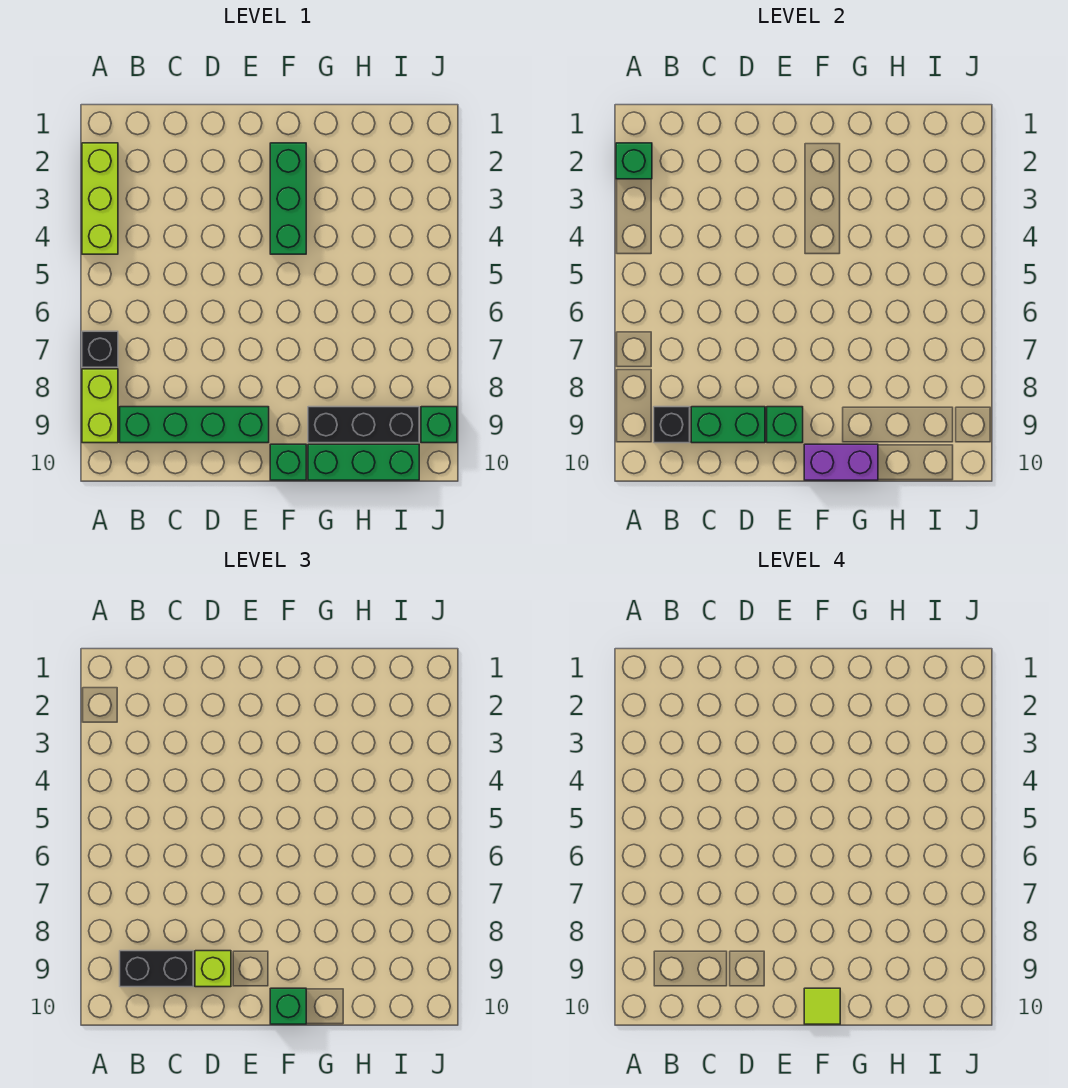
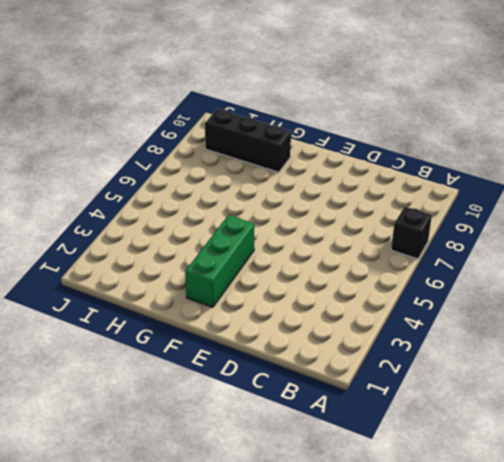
none -> lime brick A2:A4 level 1
none -> lime brick A8:A9 level 1
none -> green brick B9:E9 level 1

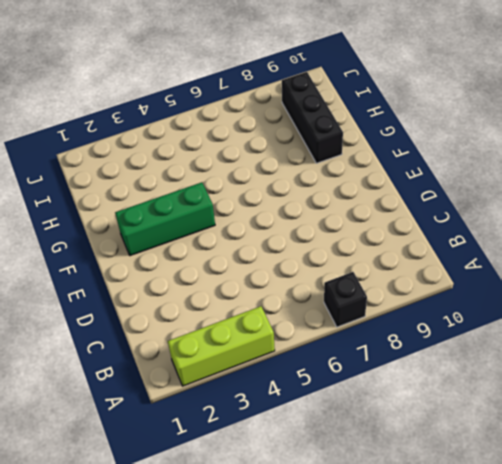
none -> lime brick A8:A9 level 1
none -> green brick B9:E9 level 1
none -> green brick F10 level 1

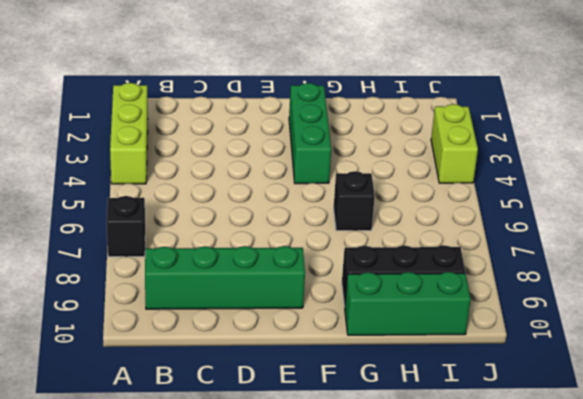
black brick G6 level 1 -> black brick B9 level 2
lime brick J3:J4 level 1 -> lime brick A8:A9 level 1
none -> green brick F10 level 1
none -> green brick J9 level 1
none -> green brick A2 level 2

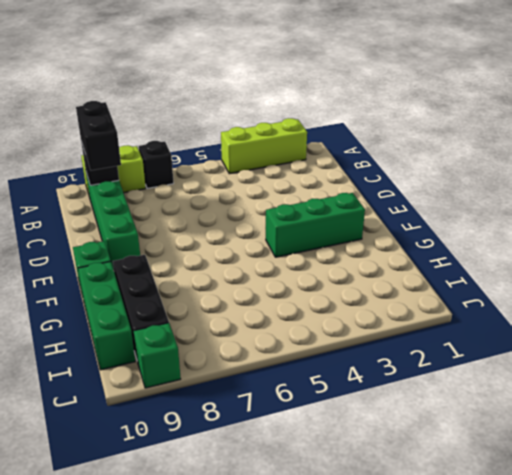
none -> green brick A2 level 2
none -> green brick C9:D9 level 2
none -> green brick E9 level 2

